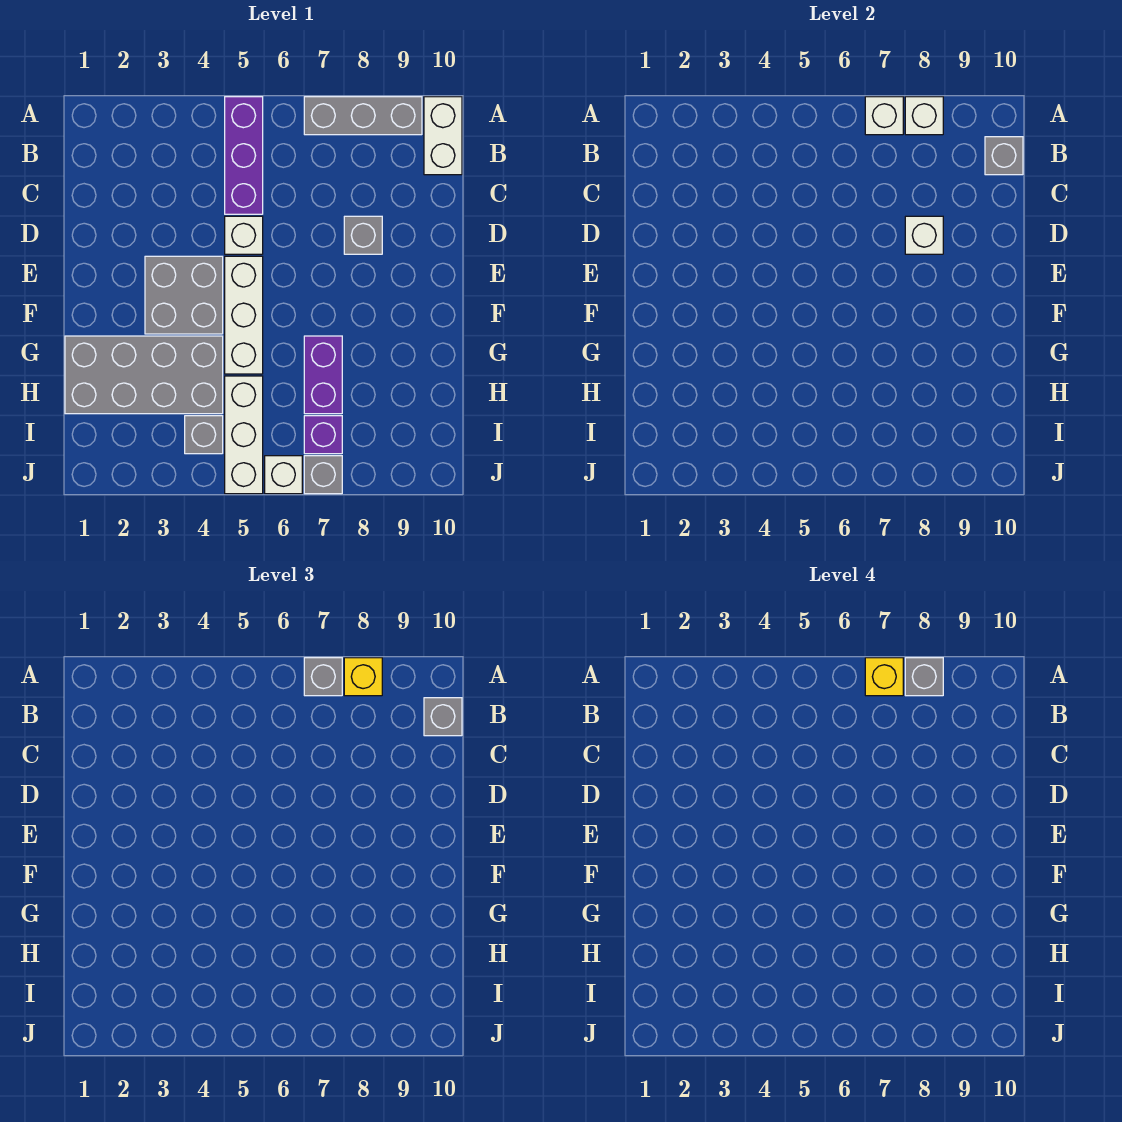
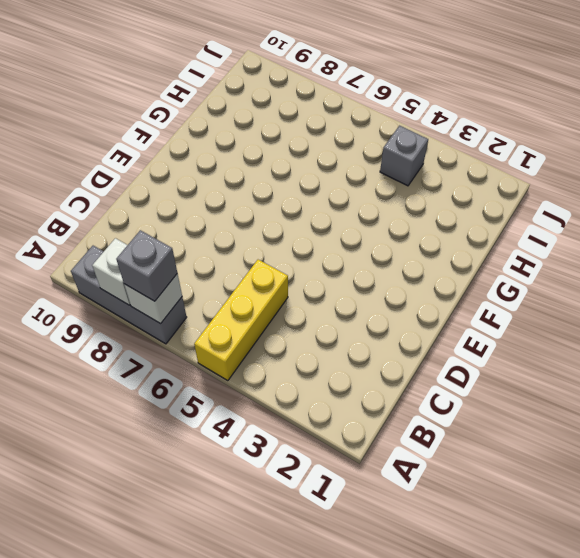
yellow brick A5:C5 level 1 -> purple brick A5:C5 level 1
none -> white brick A10:B10 level 1
none -> white brick D5 level 1
none -> grey brick D8 level 1

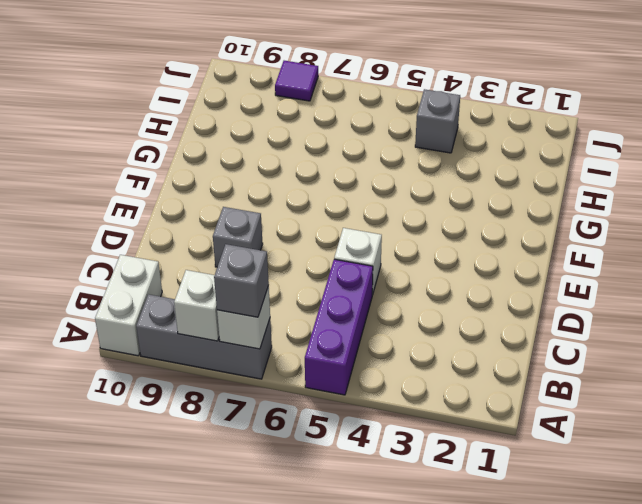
purple tile J8 level 1 -> none
none -> grey brick E3:F4 level 1
none -> white brick E5:G5 level 1
none -> grey brick G1:H4 level 1

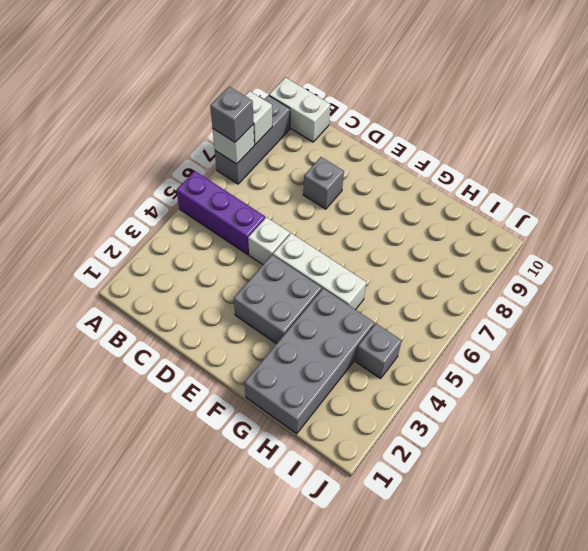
none -> purple brick G7:H7 level 1
none -> white brick H5:J5 level 1
none -> purple brick I7 level 1

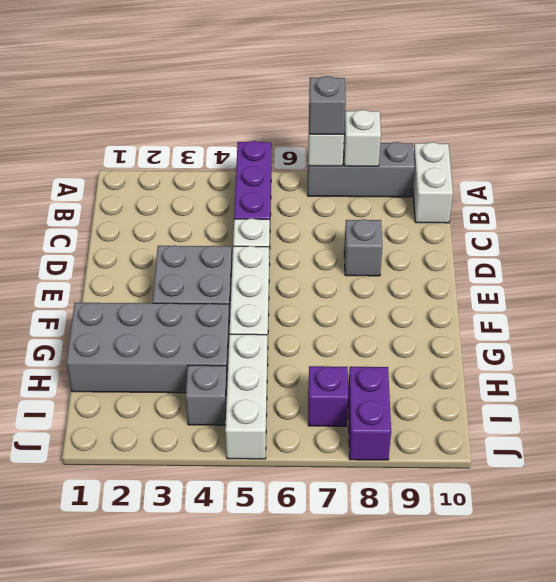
purple brick I8:J8 level 1 -> purple brick G7:H7 level 1
none -> white brick J6 level 1
none -> grey brick J7 level 1
none -> grey brick B10 level 2

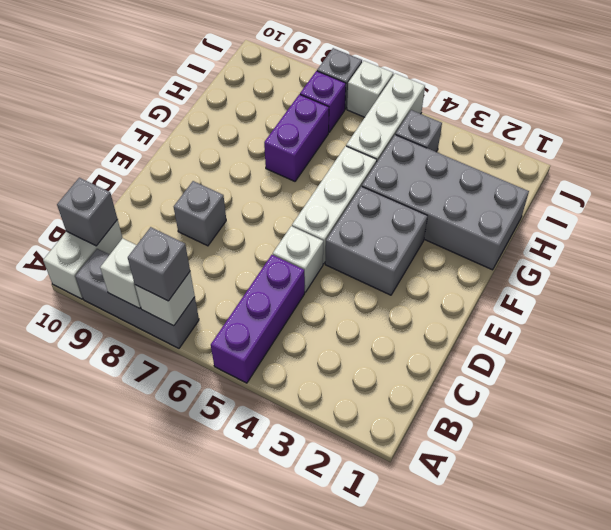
none -> white brick D8 level 2
none -> yellow brick A8 level 3
none -> grey brick B10 level 3

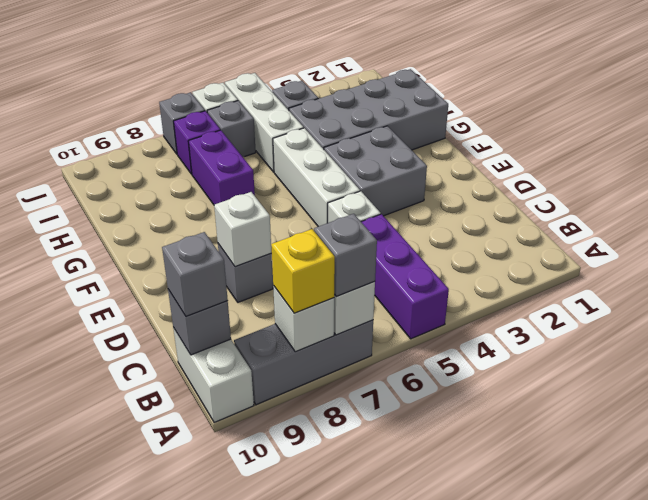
grey brick I6 level 1 -> grey brick A8 level 4
none -> yellow brick A7 level 4

